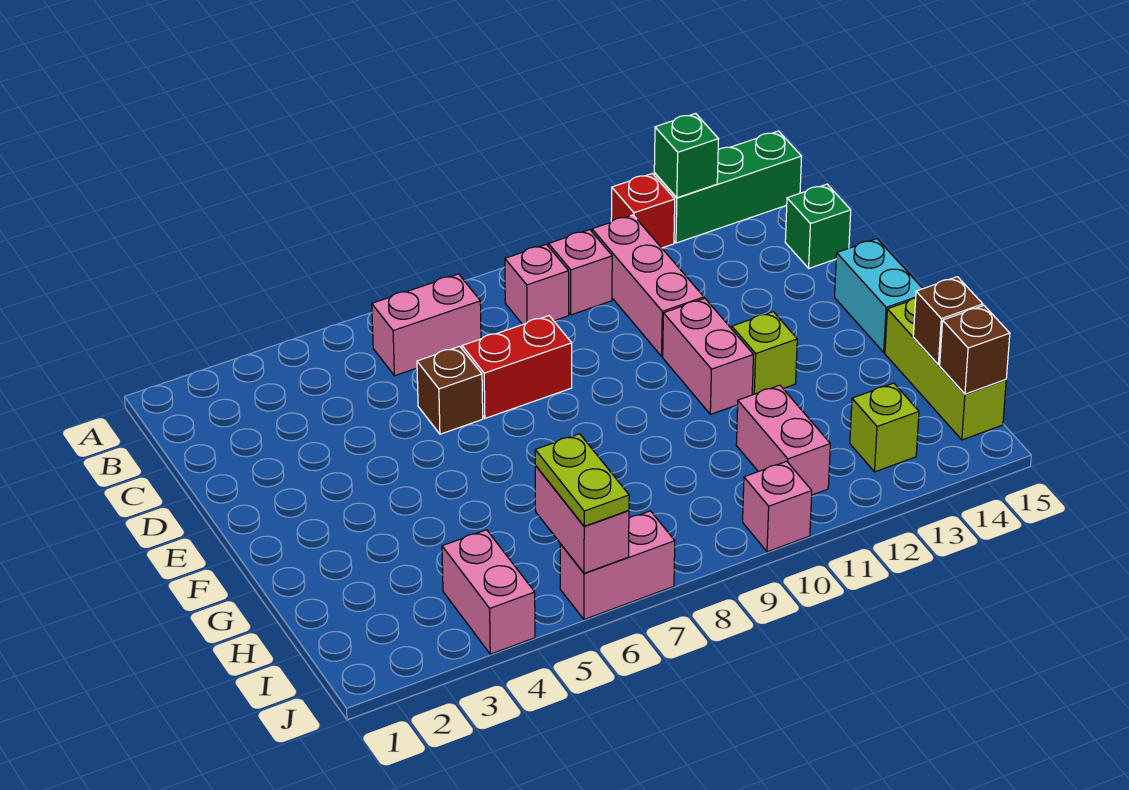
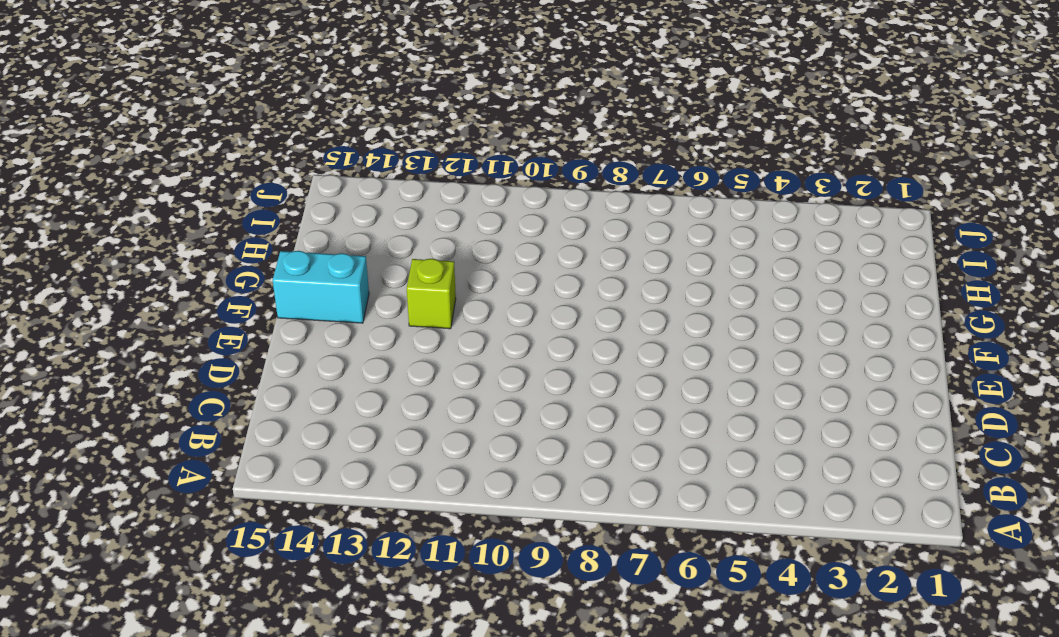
cyan brick F14:F15 level 1 -> cyan brick E15:F15 level 1
none -> red brick A12 level 1
none -> green brick A13:A15 level 1
none -> pink brick B6:B7 level 1

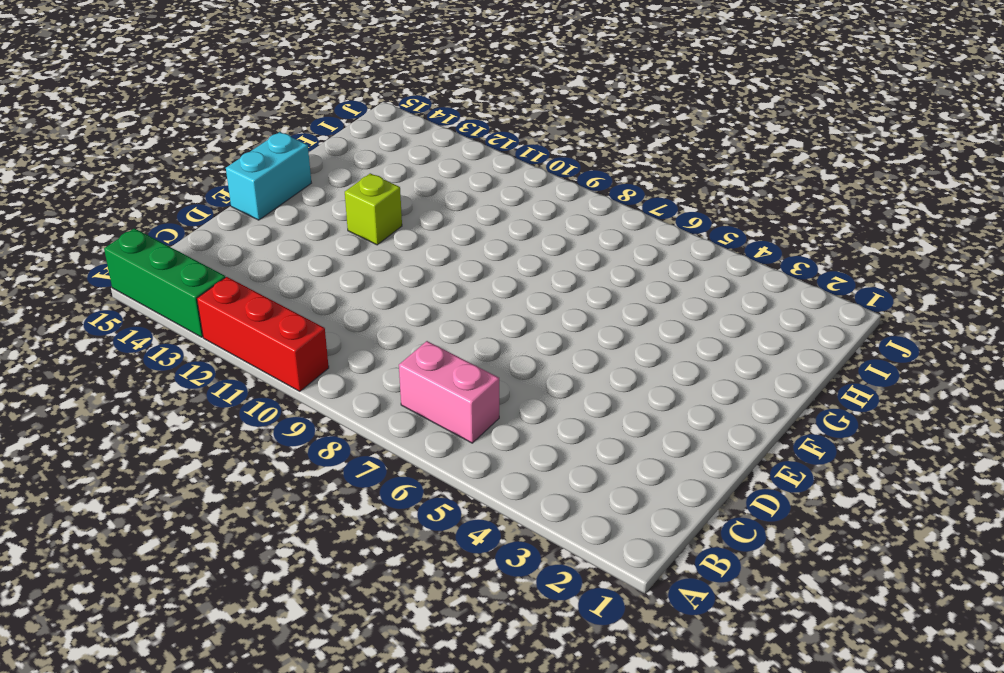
red brick A10:A12 level 1 -> red brick A12 level 1
none -> pink brick B9 level 1
none -> pink brick B10 level 1
none -> pink brick B11:D11 level 1

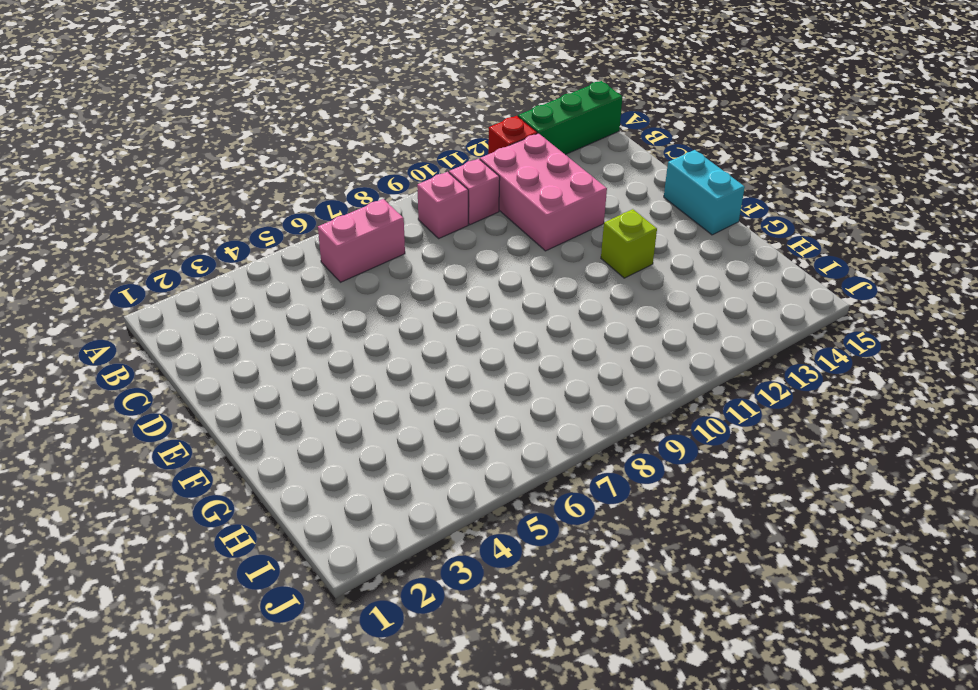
pink brick B11:D12 level 1 -> pink brick B11:D11 level 1
none -> green brick C15 level 1
none -> brown brick D6 level 1
none -> red brick D7:D8 level 1

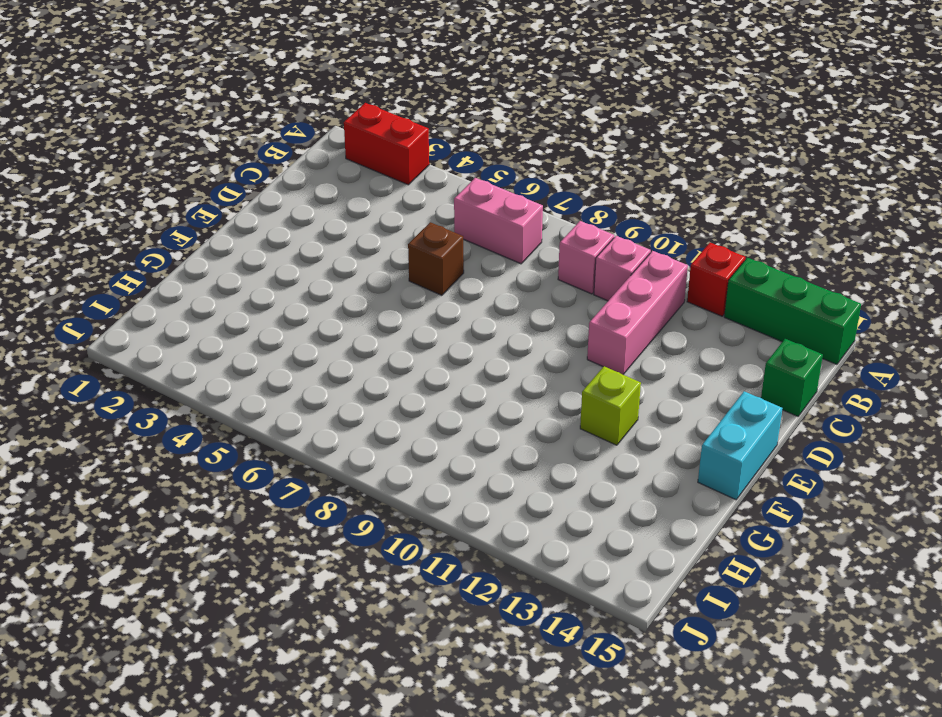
red brick A2:A3 level 1 -> red brick D7:D8 level 1
none -> pink brick E11:F11 level 1
none -> lime brick G15:I15 level 1
none -> pink brick H11:I11 level 1

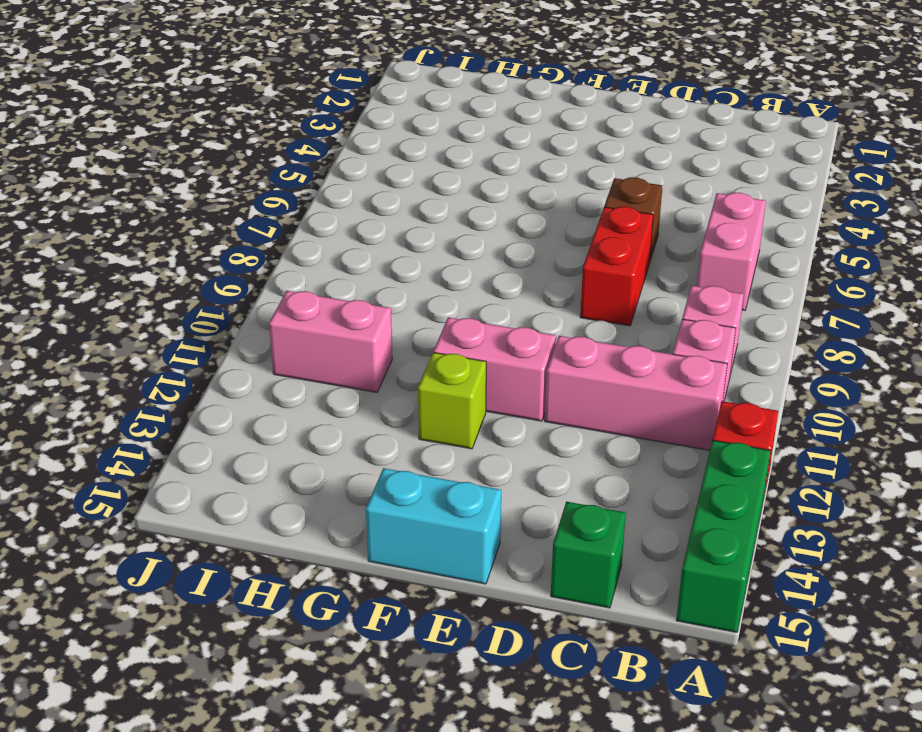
none -> lime brick G15:I15 level 1
none -> pink brick I4:J4 level 1
none -> lime brick I13 level 1

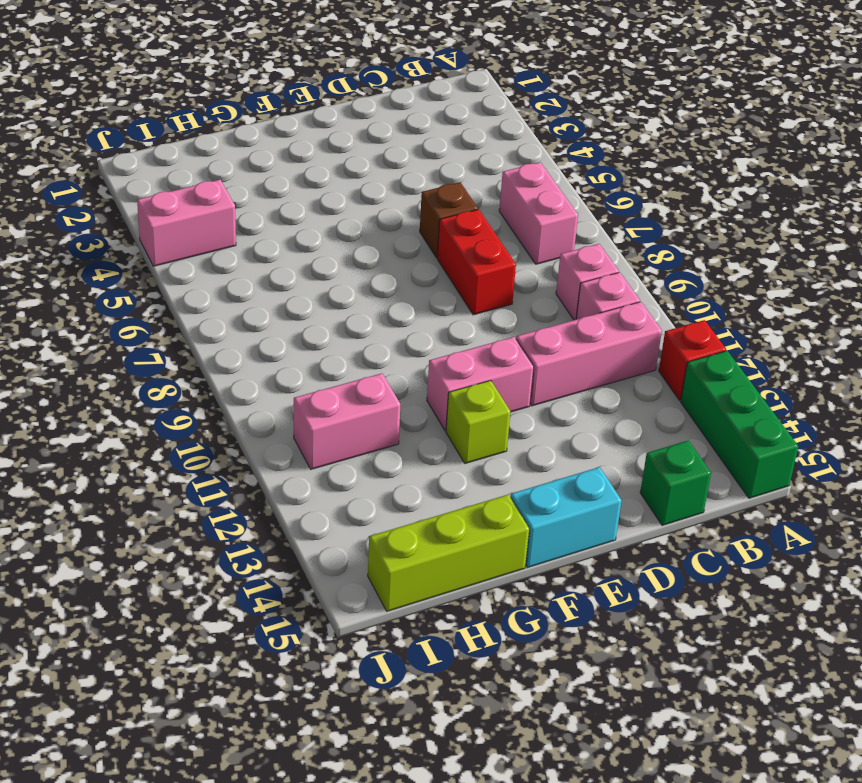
none -> lime brick I13 level 1
none -> pink brick J6:J7 level 1
none -> pink brick J10 level 1

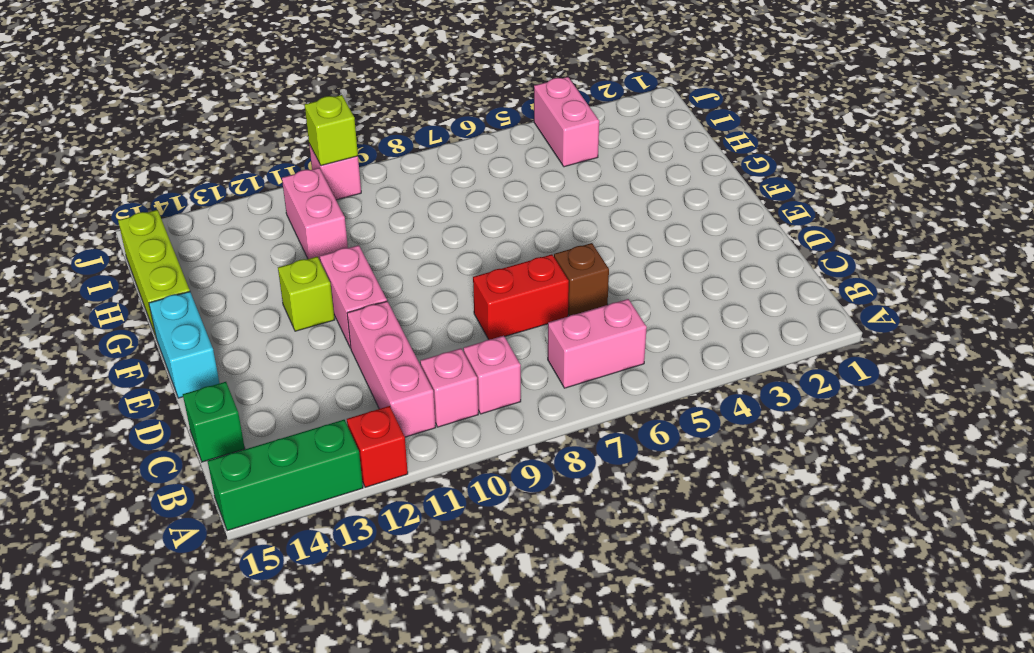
lime brick J10 level 2 -> lime brick I13 level 1
none -> pink brick J6:J7 level 1
none -> green brick A13 level 2
none -> brown brick H15 level 2

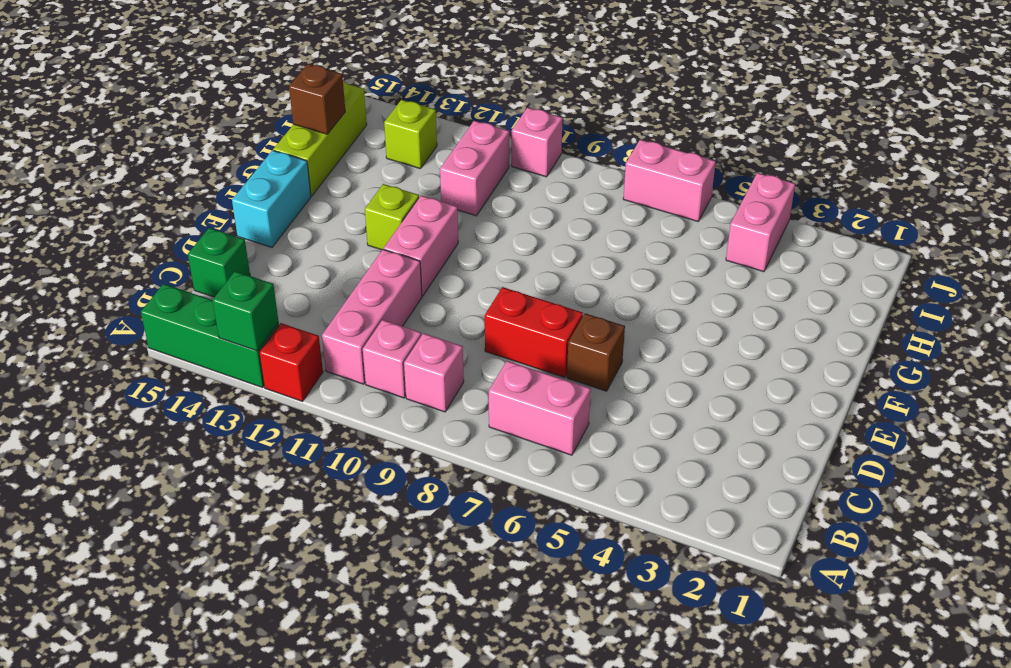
none -> pink brick I6:J6 level 2
none -> brown brick I15 level 2
none -> lime plate I6:J6 level 3

